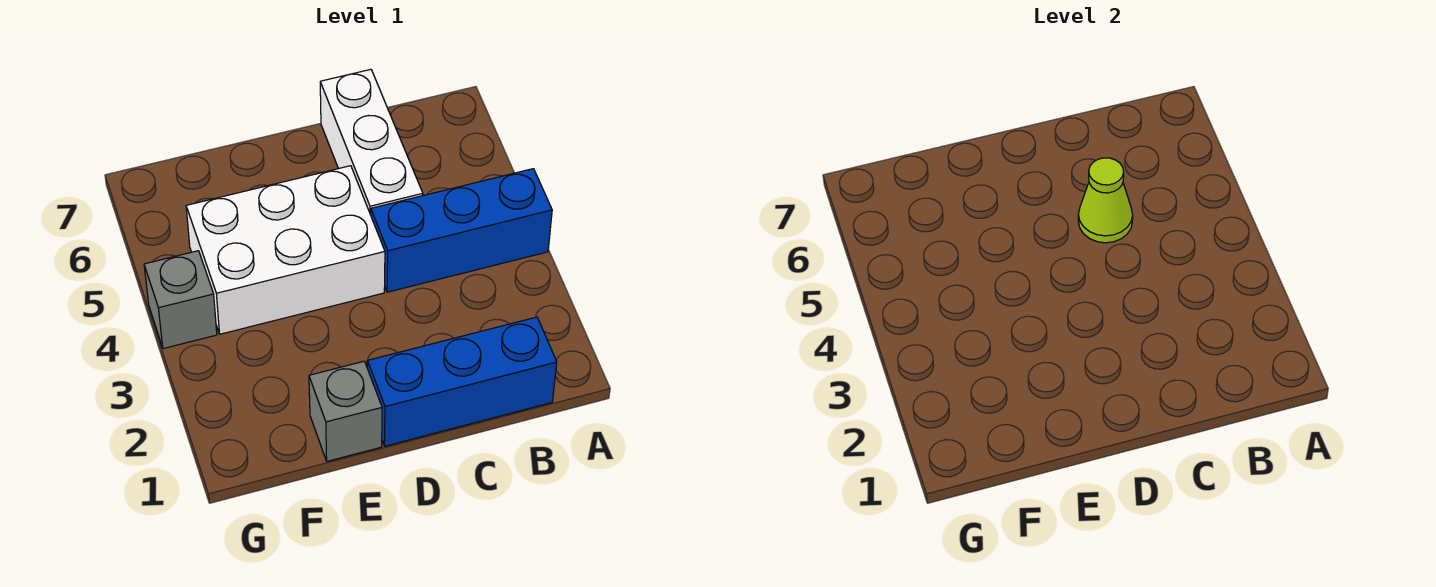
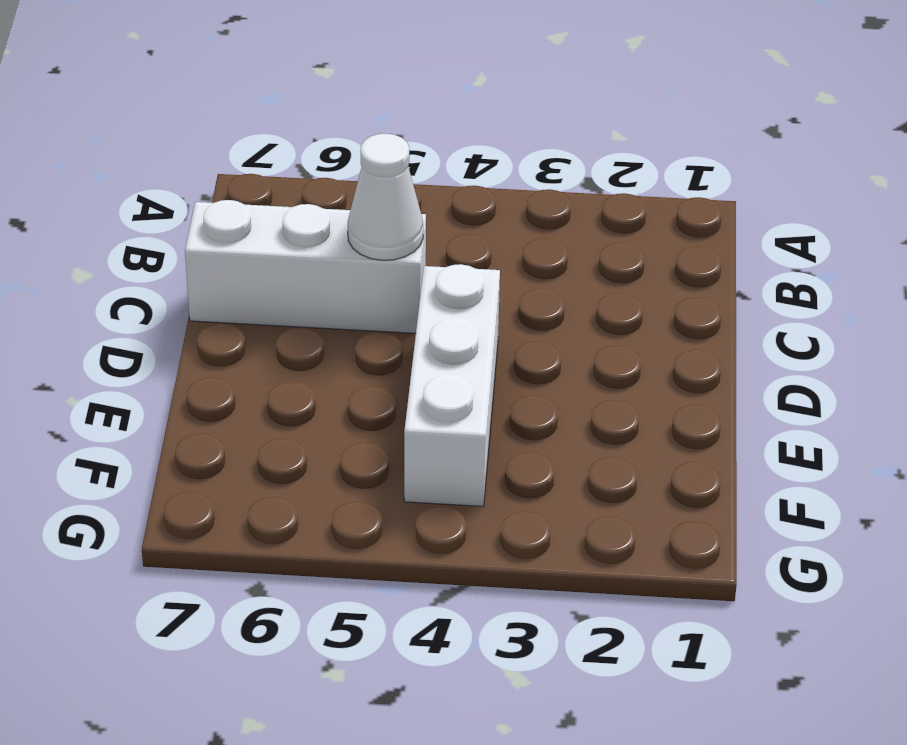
white cone C5 level 2 -> lime cone C5 level 2
white brick D4:F4 level 1 -> white brick D4:F5 level 1
none -> blue brick A4:C4 level 1
none -> blue brick B1:D1 level 1

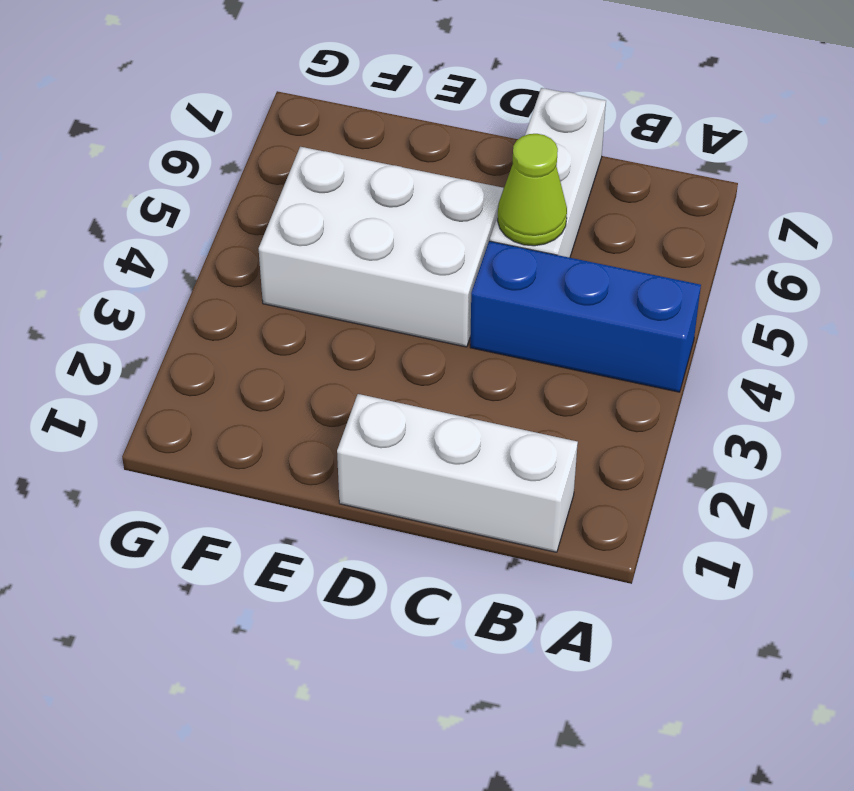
white brick B1:D1 level 1 -> blue brick B1:D1 level 1
none -> grey brick E1 level 1
none -> grey brick G4 level 1

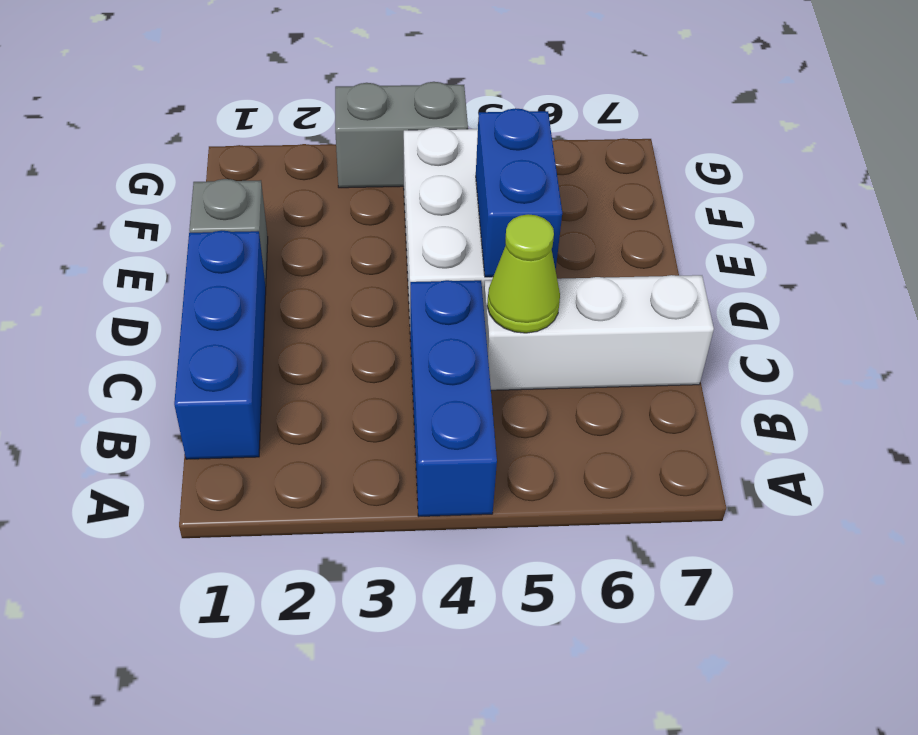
blue brick D5:E5 level 2 -> none
grey brick G3:G4 level 1 -> grey brick G4 level 1

